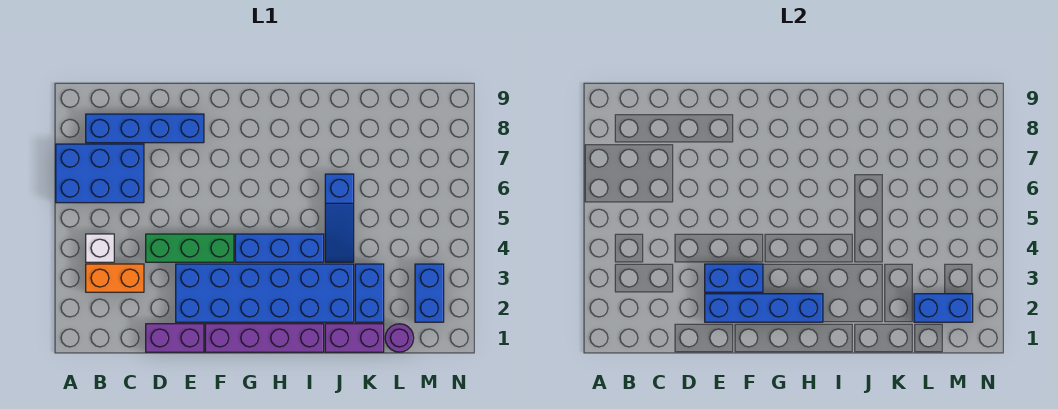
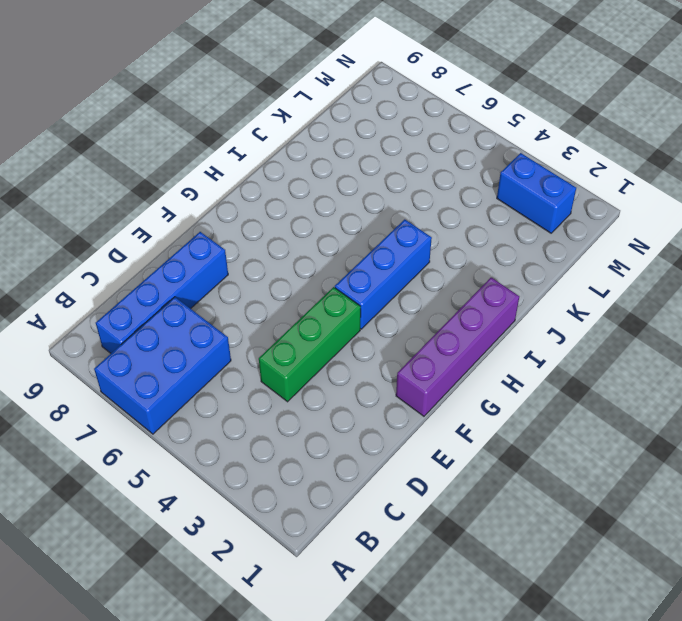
none -> orange brick B3:C3 level 1
none -> white brick B4 level 1
none -> purple brick D1:E1 level 1

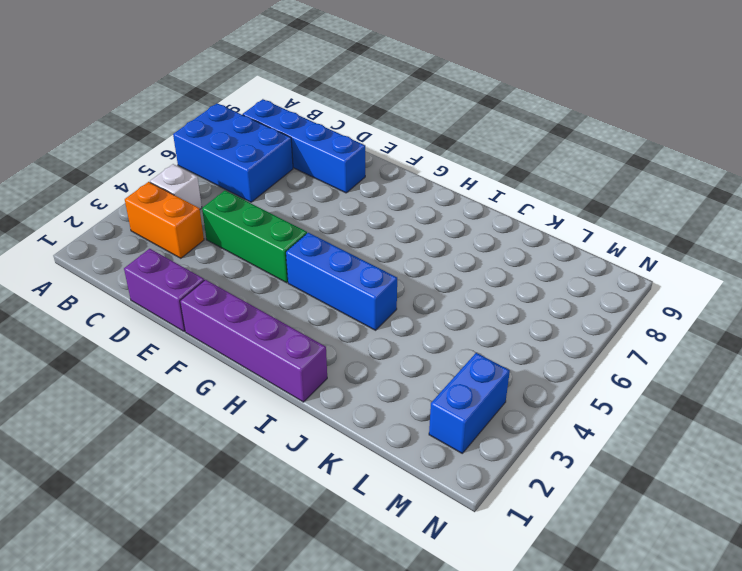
none -> blue brick E2:J3 level 1
none -> purple brick J1:K1 level 1
none -> blue slope J4:J6 level 1 top 6

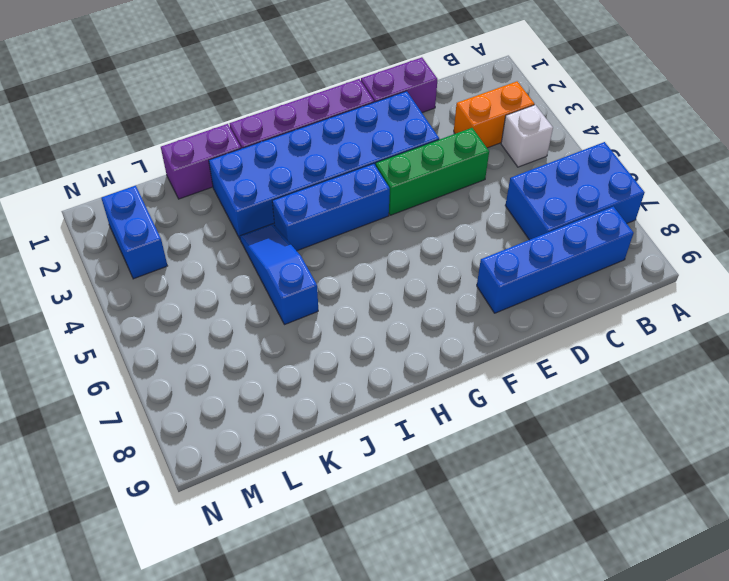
none -> blue brick K2:K3 level 1
none -> purple round brick L1 level 1
none -> blue brick E2:H2 level 2

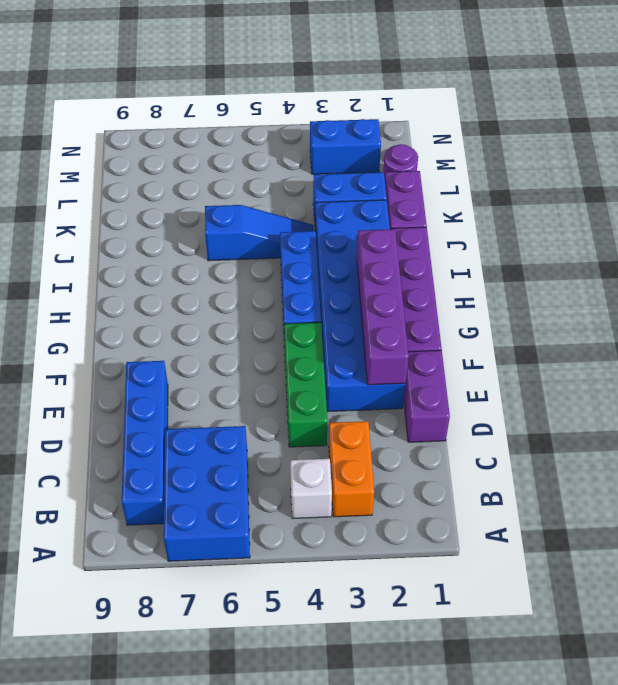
purple brick E2:H2 level 2 -> blue brick E2:H2 level 2
none -> blue brick E3:F3 level 2
none -> blue brick L2:M2 level 2

